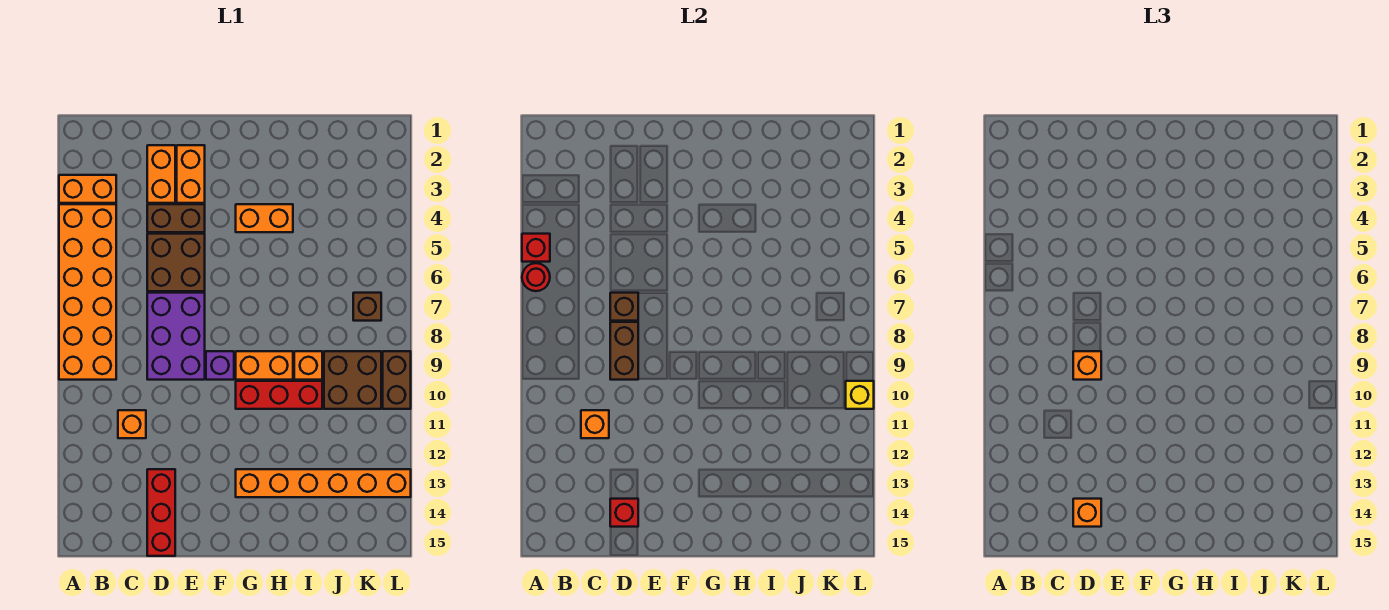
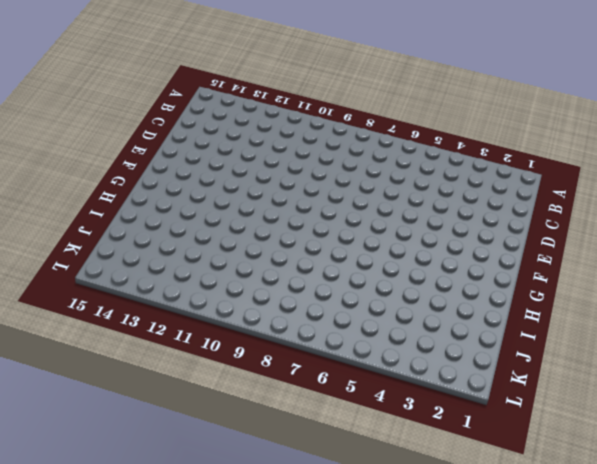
none -> orange brick A3:B3 level 1
none -> orange brick A4:B9 level 1
none -> orange brick C11 level 1

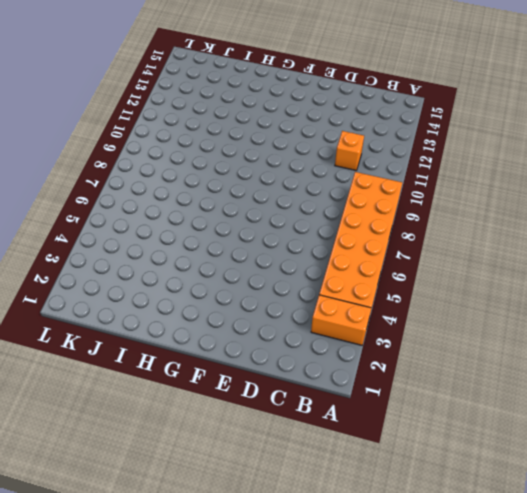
none -> orange brick D2:D3 level 1
none -> brown brick D4:E4 level 1
none -> brown brick D5:E6 level 1

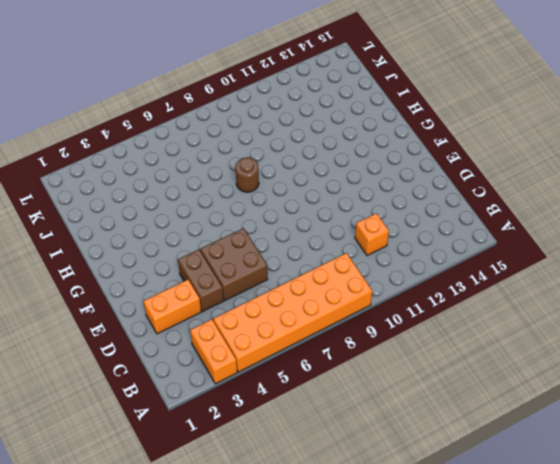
brown round brick H8 level 1 -> none
none -> purple brick D7:E9 level 1
none -> red brick D13:D15 level 1
none -> orange brick E2:E3 level 1

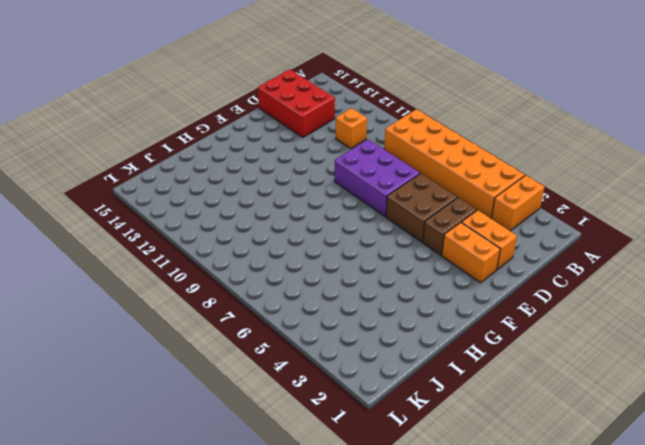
red brick C13:D15 level 1 -> red brick D13:D15 level 1
none -> purple brick F9 level 1
none -> orange brick G4:H4 level 1
none -> orange brick G9:H9 level 1

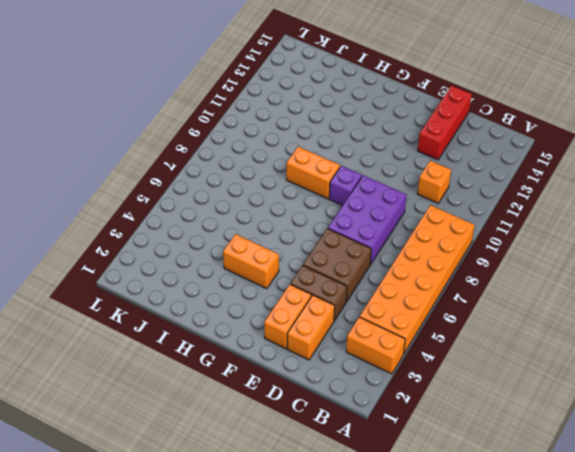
none -> red brick G10:I10 level 1
none -> orange brick G13:L13 level 1
none -> orange brick I9 level 1

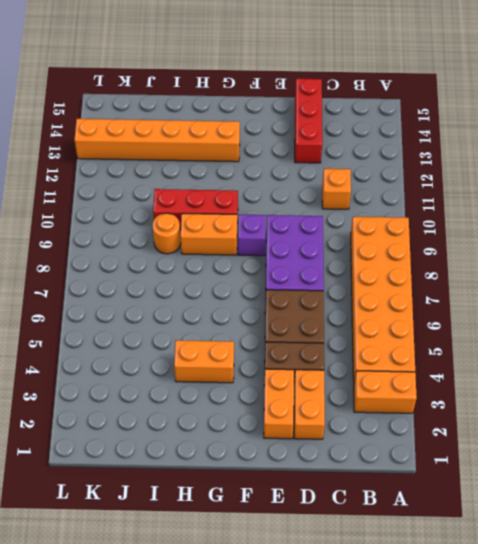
orange round brick I9 level 1 -> orange brick I9 level 1
none -> brown brick J9:K10 level 1
none -> brown brick K7 level 1
none -> brown brick L9:L10 level 1

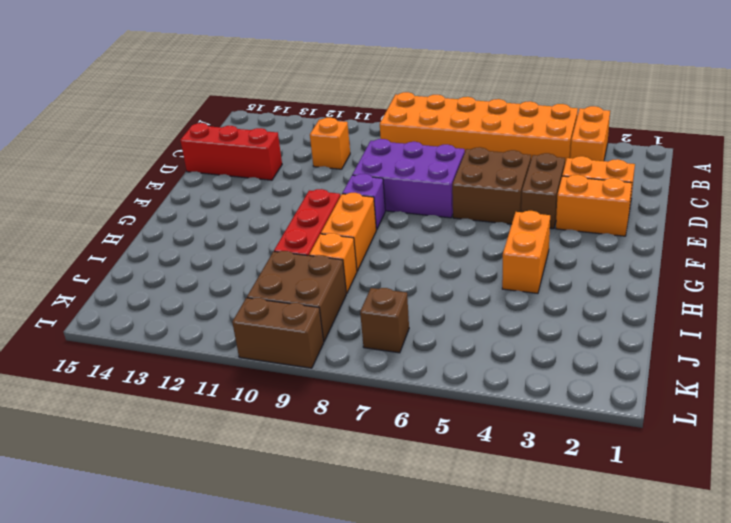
none -> orange brick G13:L13 level 1
none -> red brick A5 level 2
none -> red round brick A6 level 2

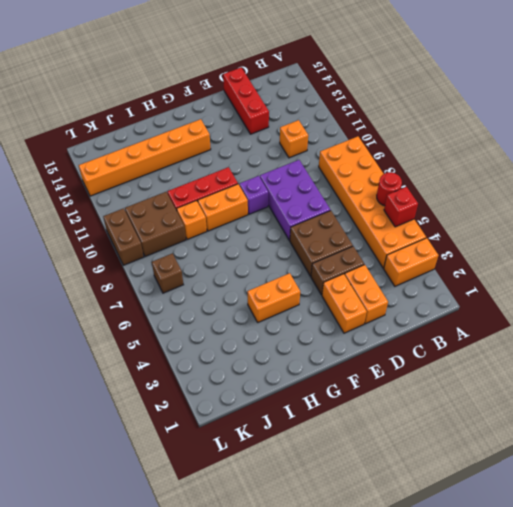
none -> orange brick C11 level 2
none -> brown brick D7 level 2
none -> brown brick D8:D9 level 2

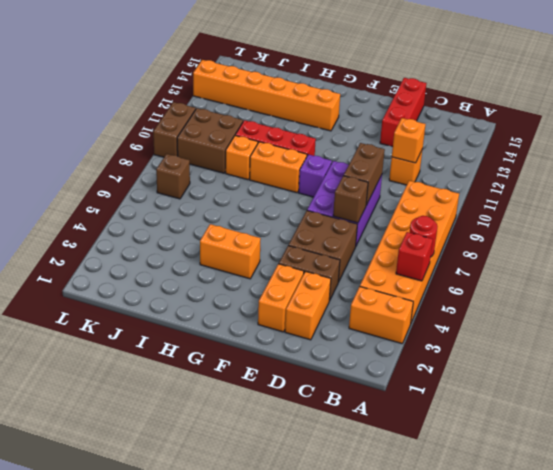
none -> red brick D14 level 2
none -> yellow brick L10 level 2
none -> orange brick D9 level 3

